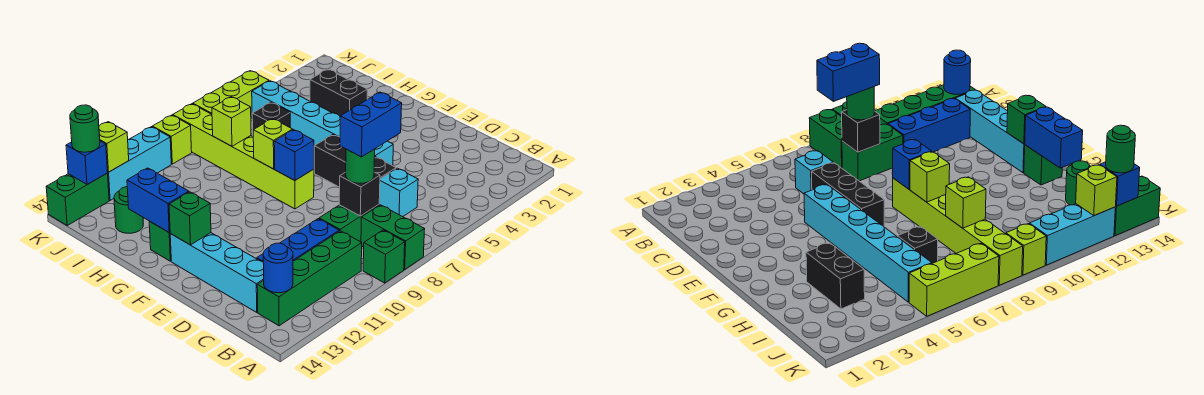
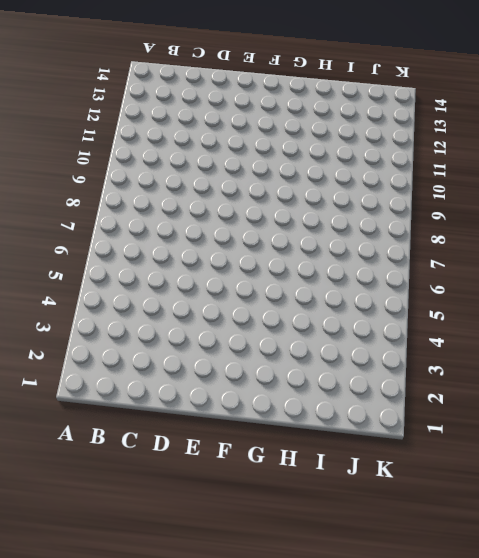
none -> green brick A8:B8 level 1
none -> green brick A9 level 1
none -> green brick B10:B13 level 1
none -> cyan brick C6 level 1

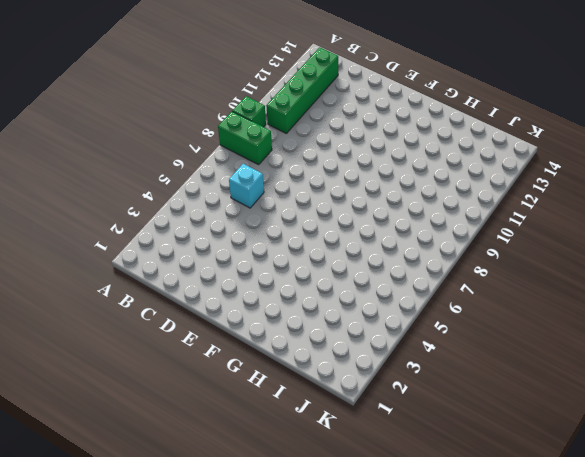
none -> green brick C8:C9 level 1
none -> blue brick C10:C12 level 1
none -> cyan brick C13:F13 level 1
none -> black brick D6:F6 level 1

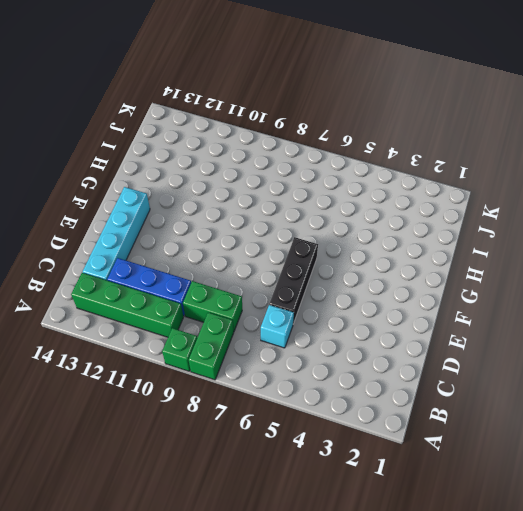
none -> cyan brick E5:J5 level 1
none -> lime brick F8:K8 level 1
none -> green brick G13 level 1
none -> black brick H3:I3 level 1

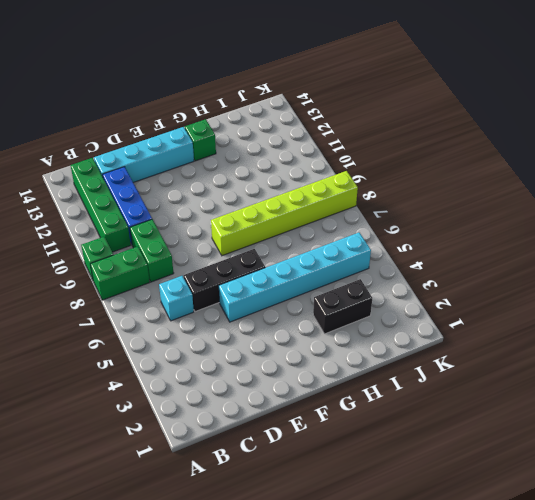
none -> black brick I6 level 1
none -> green round brick I13 level 1
none -> lime brick K5:K7 level 1
none -> lime brick K9 level 1

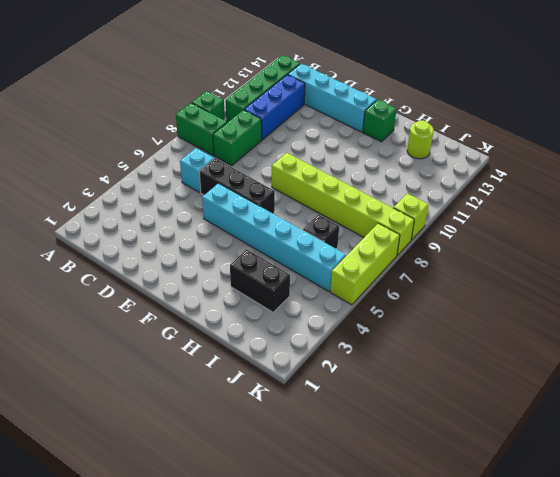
lime round brick I13 level 1 -> green round brick I13 level 1
none -> cyan brick K10:K12 level 1
none -> green brick K13:K14 level 1
none -> blue round brick B13 level 2
none -> black brick C8 level 2

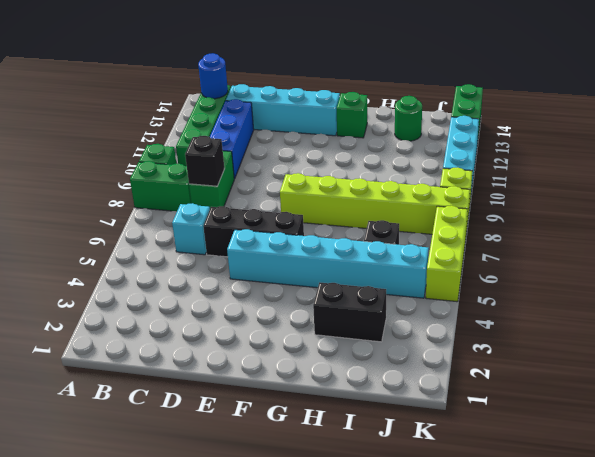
none -> blue brick F8 level 2
none -> green brick F13 level 2
none -> lime brick G8 level 2
none -> blue brick G13:H13 level 2

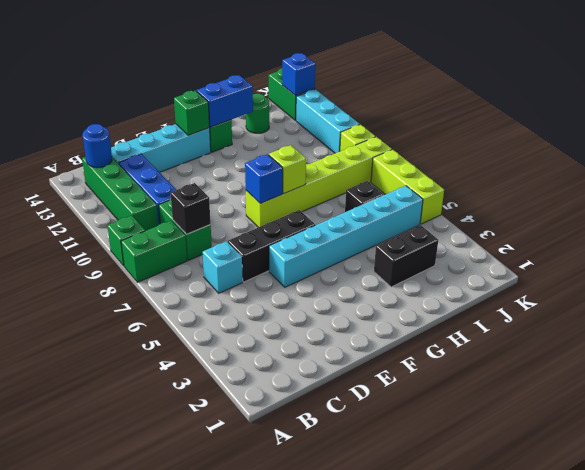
none -> lime brick I8 level 2
none -> lime brick K12 level 2
none -> green round brick C8 level 3
none -> green round brick K13 level 3

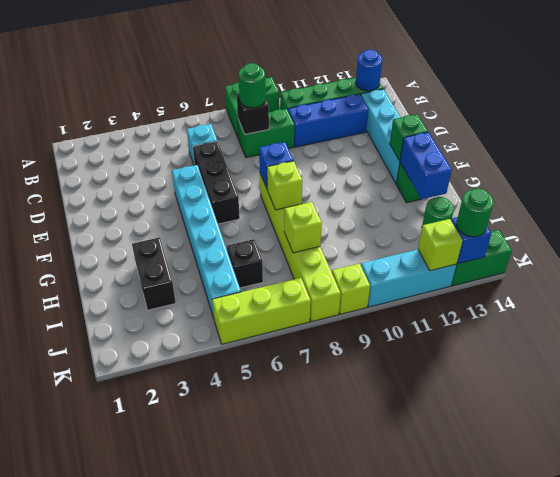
none -> blue brick C7:C8 level 4

